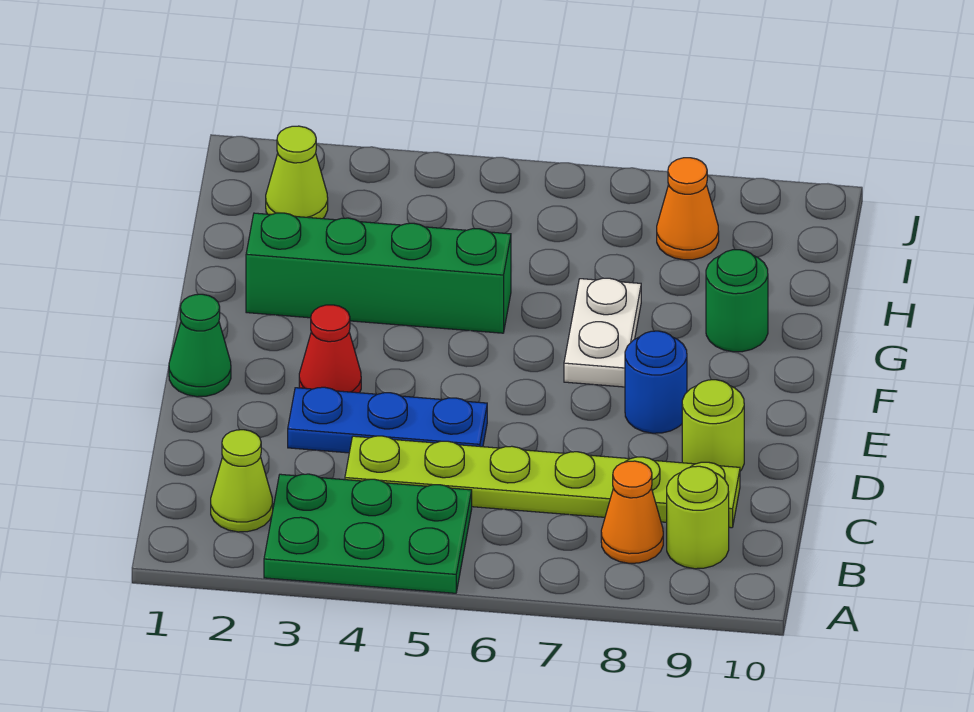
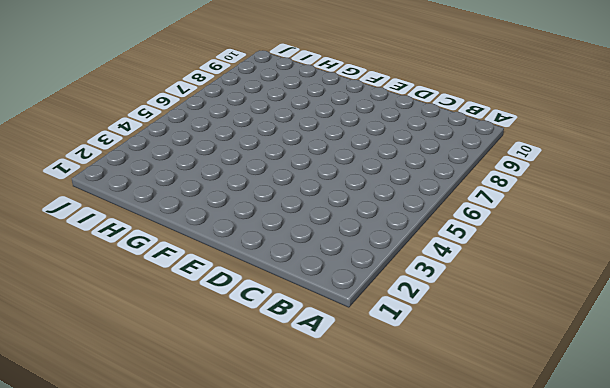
none -> green plate A3:B5 level 1
none -> lime cone B2 level 1
none -> orange cone B8 level 1

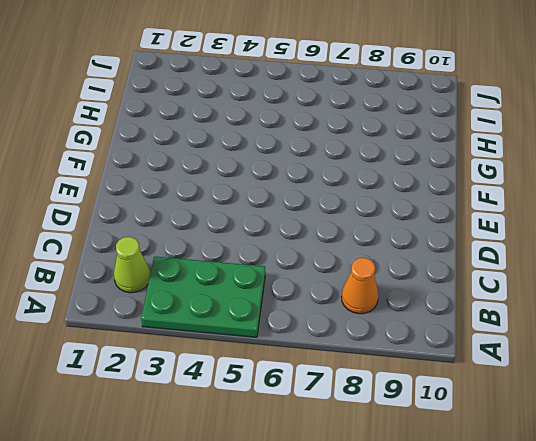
none -> lime round brick B9 level 1
none -> lime plate C4:C9 level 1
none -> blue plate D3:D5 level 1

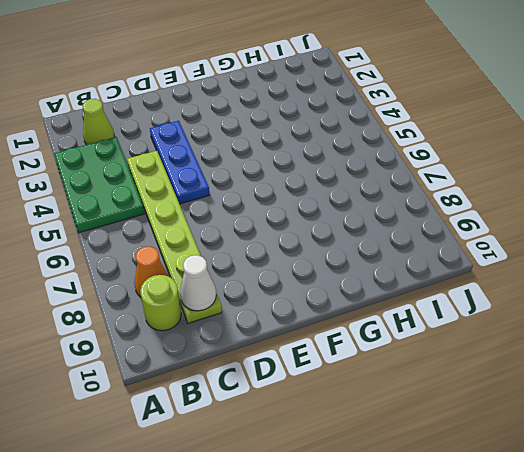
white cone C9 level 2 -> none
none -> lime round brick D9 level 1
none -> green cone E1 level 1
none -> red cone E3 level 1

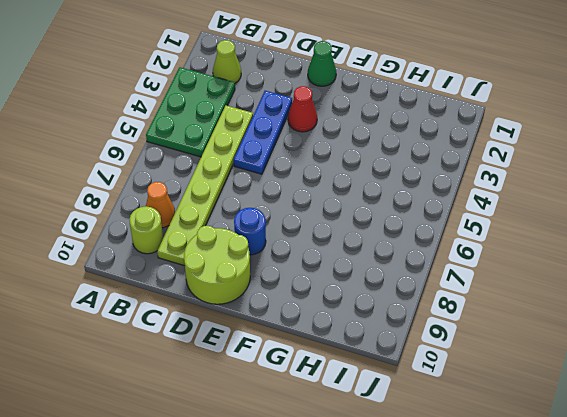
lime round brick D9:E10 level 1 -> lime round brick D9 level 1
none -> white plate F7:G7 level 1
none -> green brick G2:G5 level 1
none -> green round brick G9 level 1

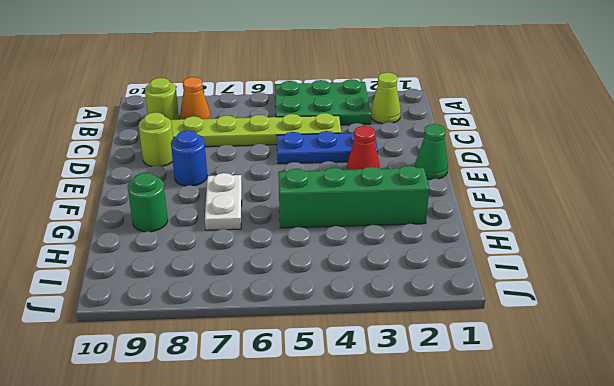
none -> lime cone I2 level 1
none -> orange cone I8 level 1

